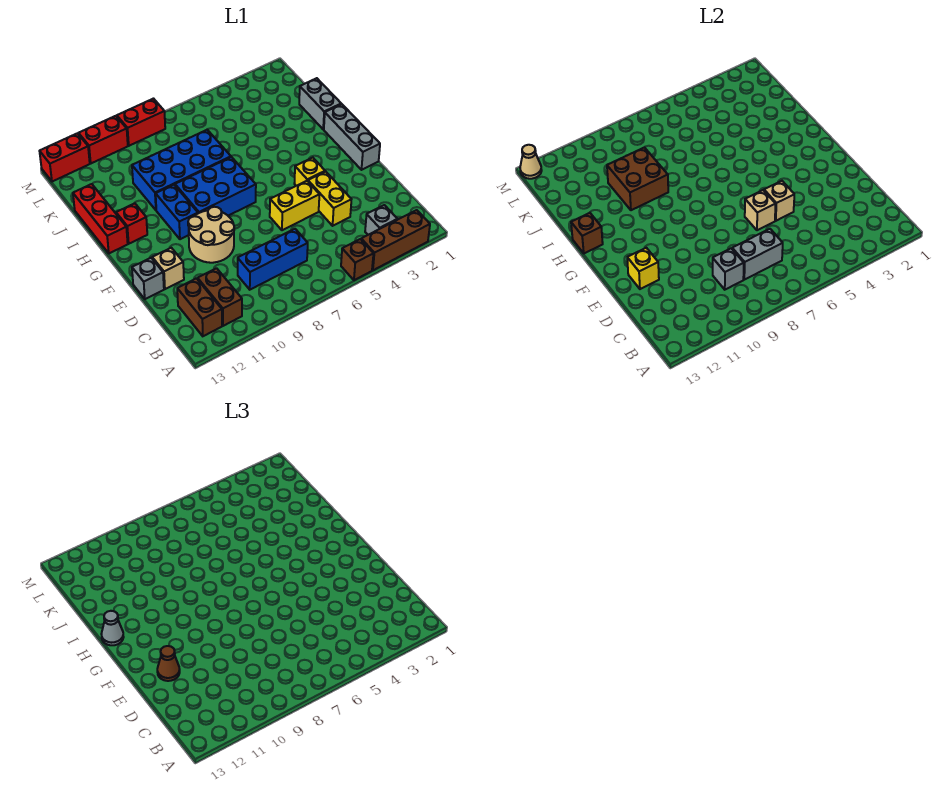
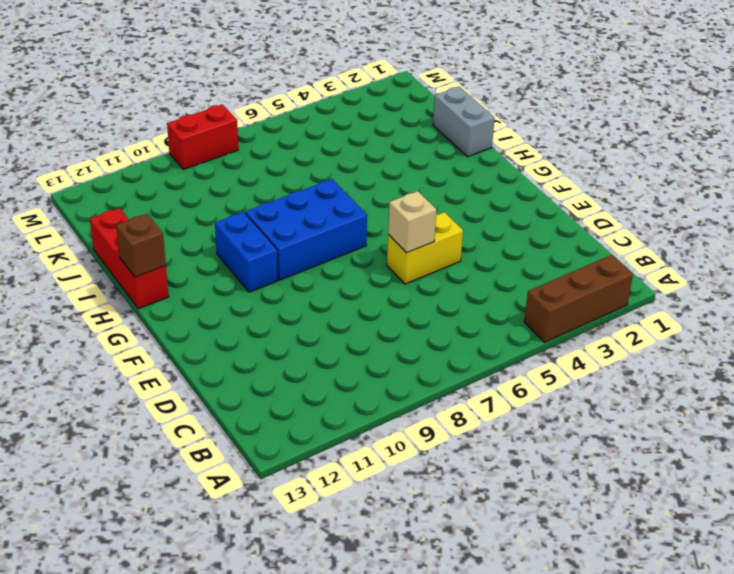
none -> brown brick A5 level 1
none -> grey brick B3 level 1
none -> brown brick B11:C11 level 1
none -> brown brick B12:C12 level 1

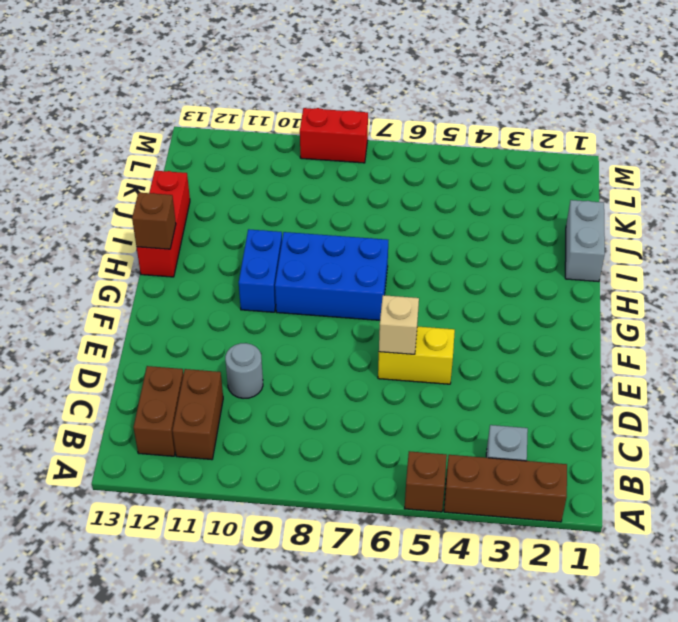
grey round brick D10 level 1 -> none
none -> blue brick C7:C9 level 1
none -> yellow brick D4:E4 level 1
none -> tan round brick E9:F10 level 1
none -> tan brick E12 level 1

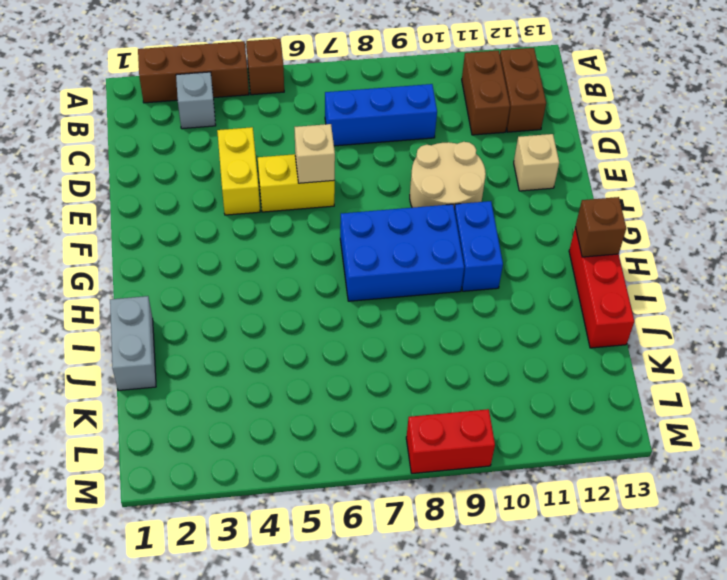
none -> grey brick E13 level 1
none -> grey brick F1:H1 level 1
none -> yellow brick F4 level 1
none -> red brick H12 level 1

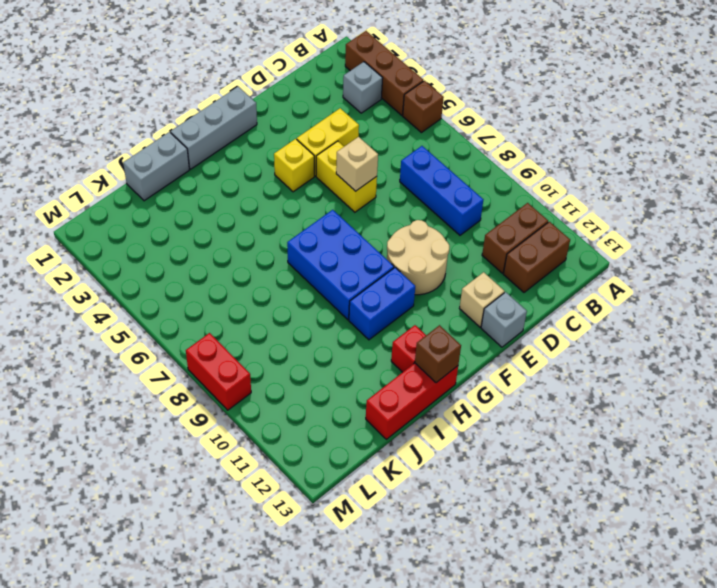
none -> blue brick I7:J10 level 1
none -> red brick M10:M11 level 1
none -> red brick M12:M13 level 1
none -> grey brick C7:C8 level 2

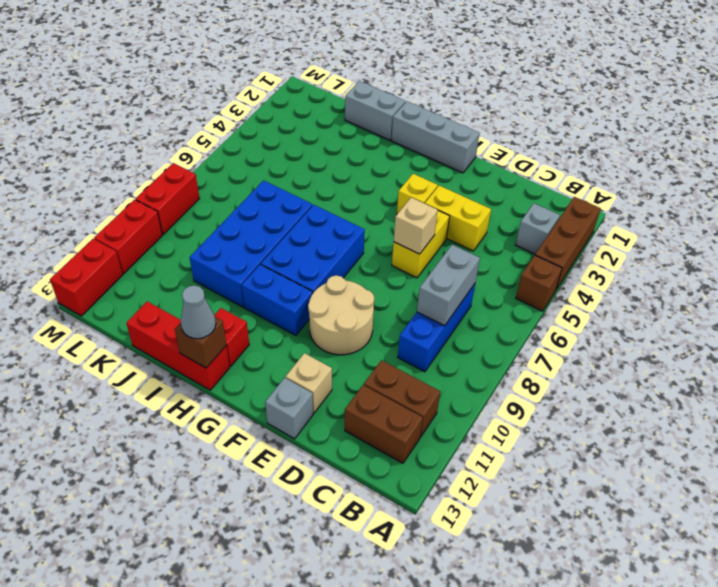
none -> grey brick C9 level 2
none -> tan brick E5 level 2
none -> yellow brick E12 level 2
none -> brown brick I9:J10 level 2

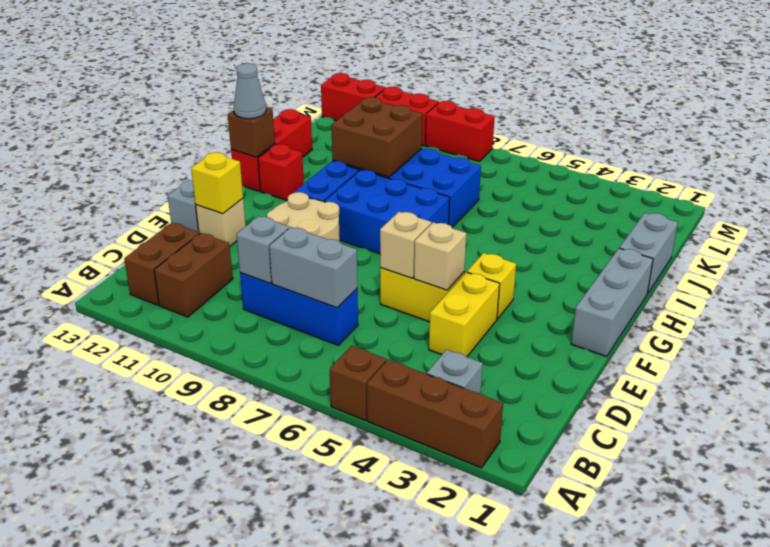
none -> tan cone M13 level 2
none -> brown cone E12 level 3

